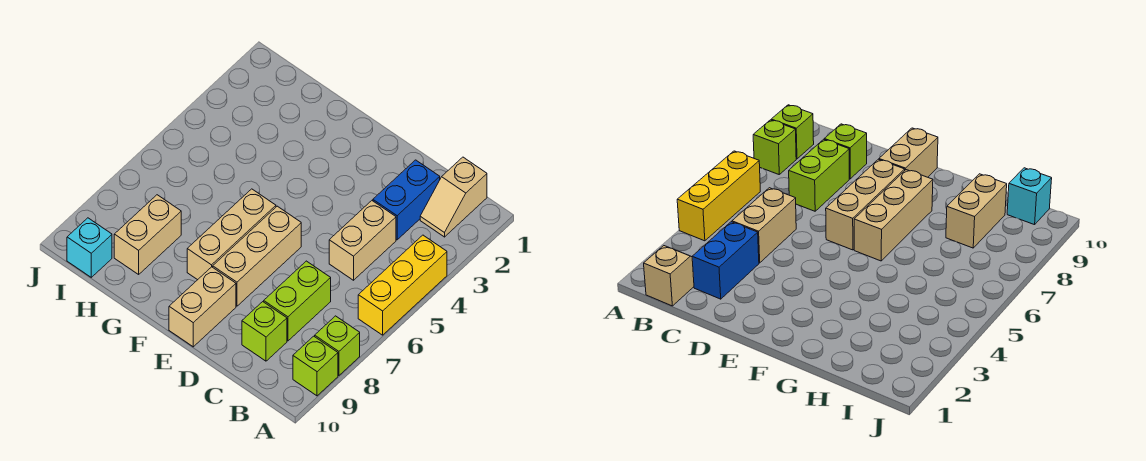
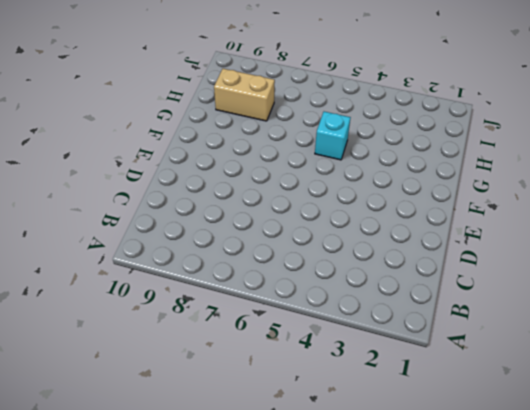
cyan brick G5 level 1 -> cyan brick I10 level 1
none -> yellow brick A4:A6 level 1
none -> lime brick A8 level 1
none -> lime brick A9 level 1

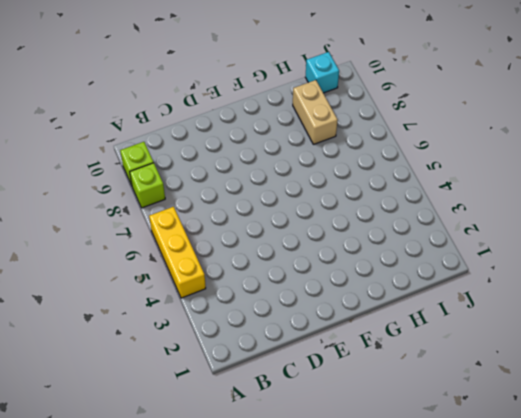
none -> tan slope B1:B2 level 1 top 1
none -> blue brick C2:C3 level 1
none -> tan brick C4:C5 level 1

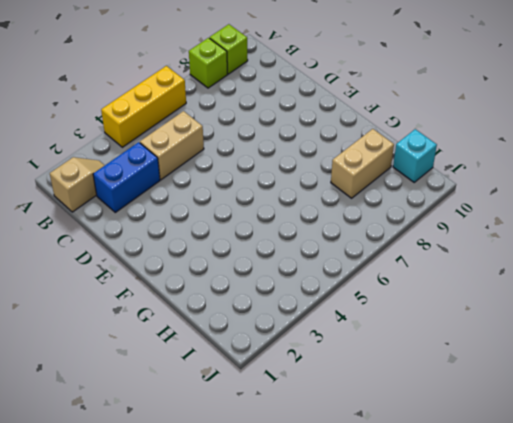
none -> lime brick C7:C8 level 1
none -> lime brick C9 level 1
none -> tan brick E6:E8 level 1

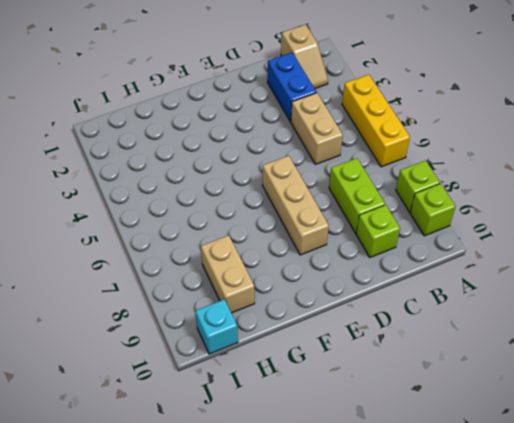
none -> tan brick E9:E10 level 1
none -> tan brick F6:F8 level 1

